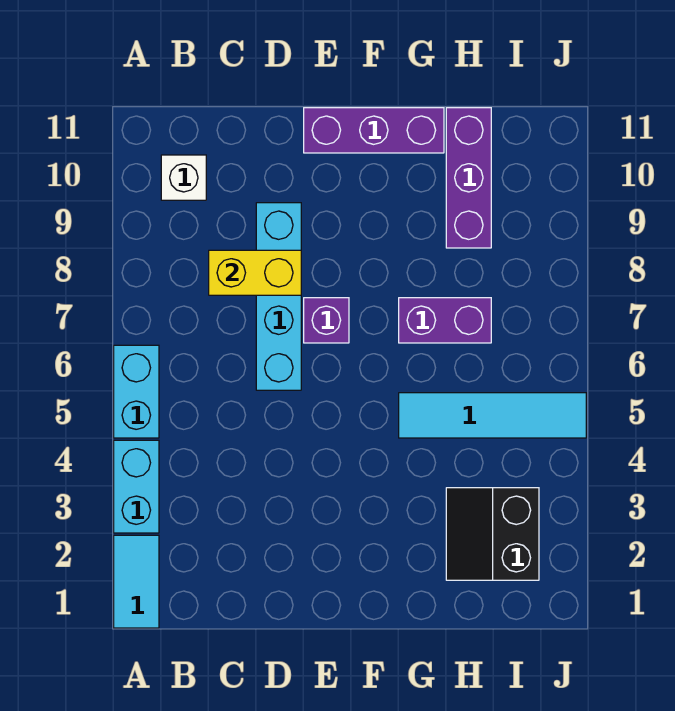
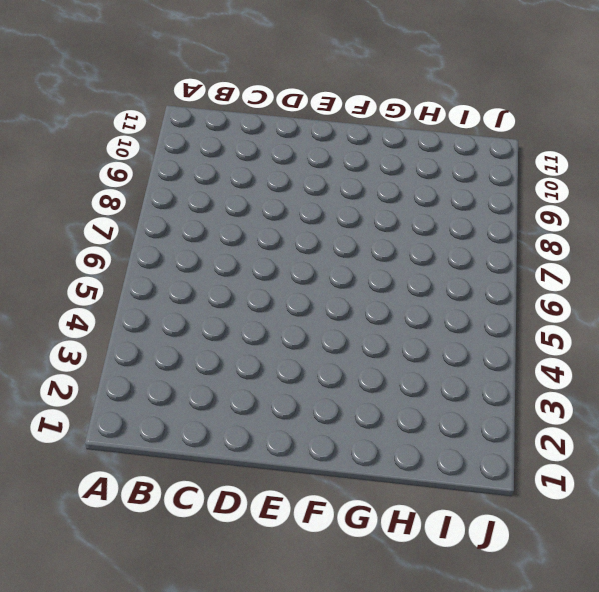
none -> cyan tile A1:A2 level 1
none -> cyan brick A3:A4 level 1
none -> cyan brick A5:A6 level 1

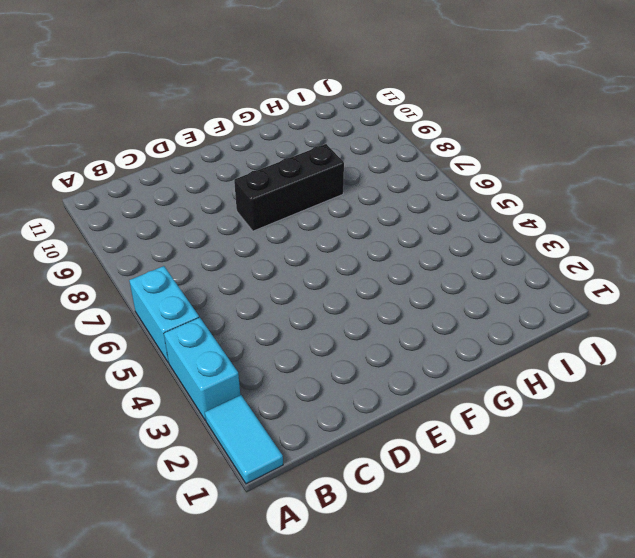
black brick E8:G8 level 1 -> none
none -> white brick B10 level 1
none -> cyan brick D6:D9 level 1
none -> purple brick E7 level 1

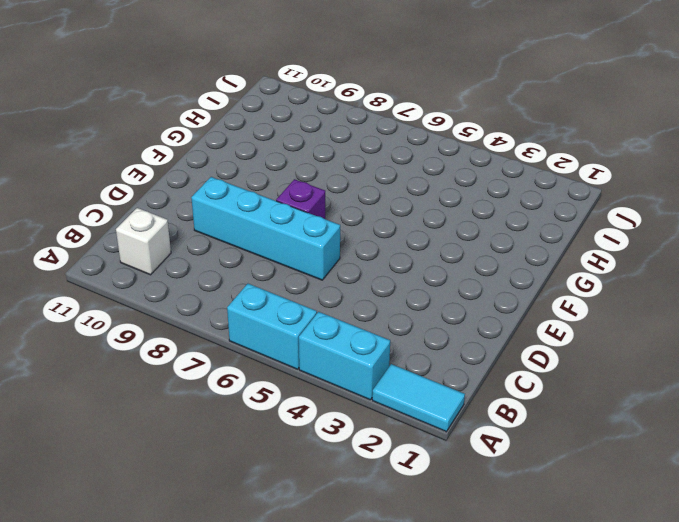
none -> purple brick E11:G11 level 1
none -> cyan tile G5:J5 level 1
none -> purple brick G7:H7 level 1

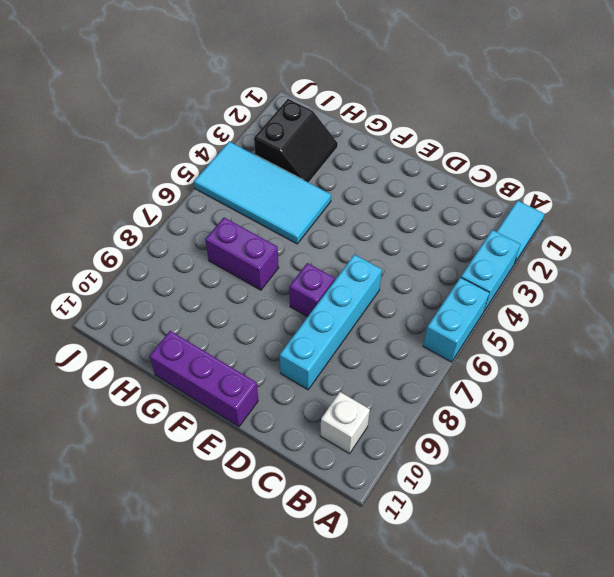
cyan tile G4:J5 level 1 -> cyan tile G5:J5 level 1
none -> purple brick H9:H11 level 1
none -> yellow brick C8:D8 level 2

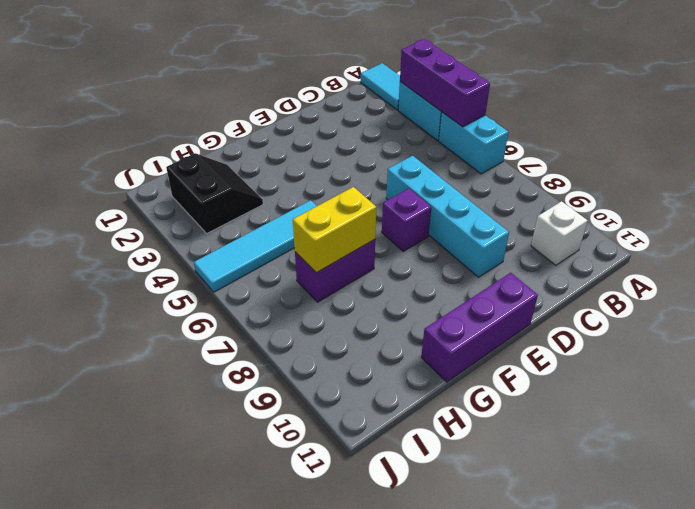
purple brick A3:A5 level 2 -> purple brick H9:H11 level 1
yellow brick G7:H7 level 2 -> yellow brick C8:D8 level 2

